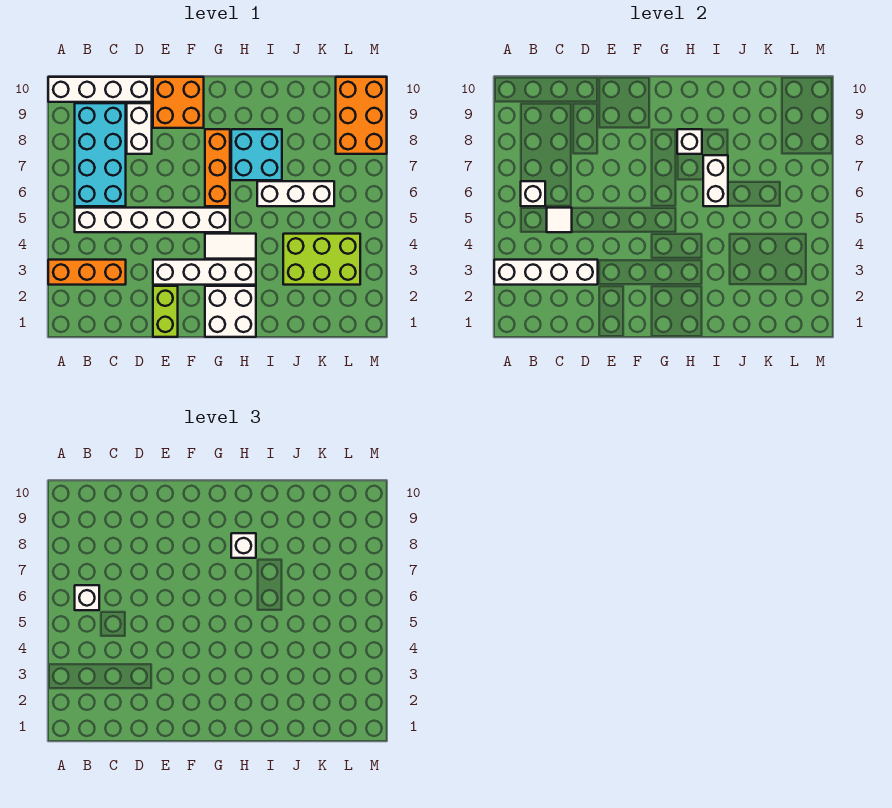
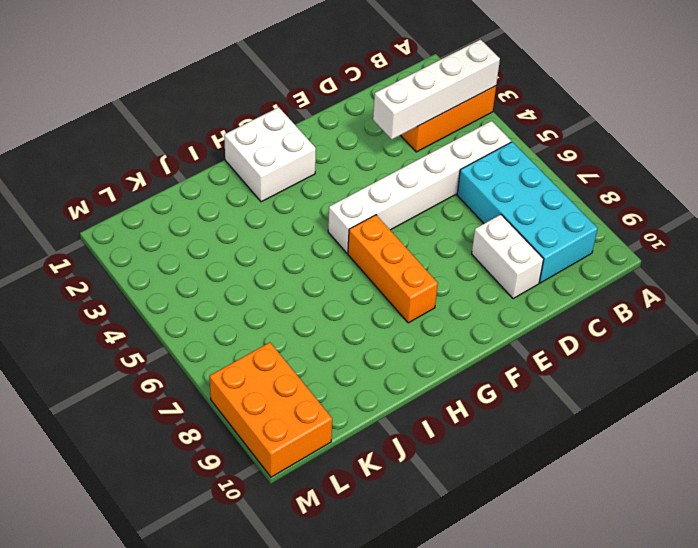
none -> white brick A10:D10 level 1
none -> lime brick E1:E2 level 1
none -> white brick E3:H3 level 1

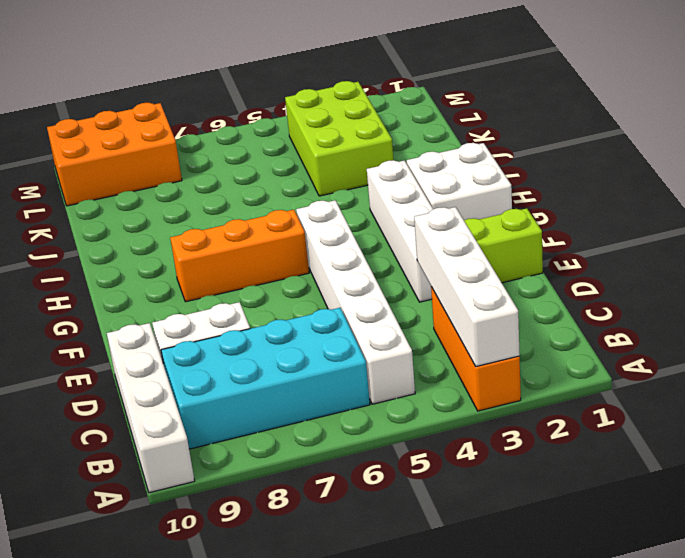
none -> orange brick E9:F10 level 1
none -> white tile G4:H4 level 1
none -> cyan brick H7:I8 level 1

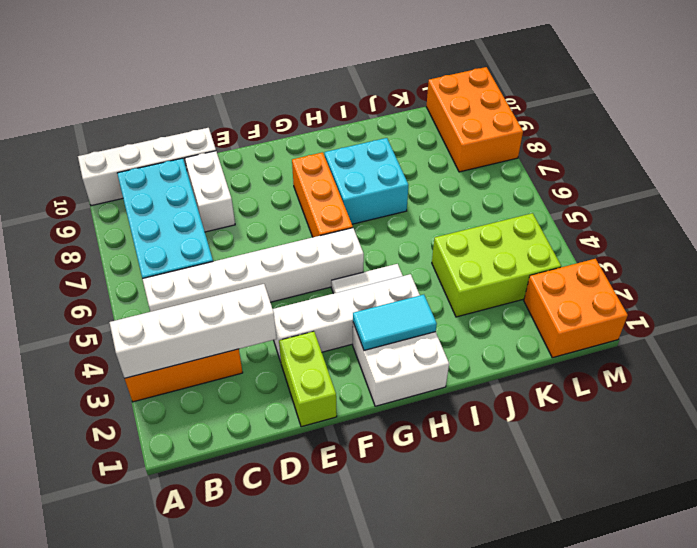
cyan tile G2:H2 level 2 -> none
orange brick L1:M2 level 1 -> orange brick E9:F10 level 1
none -> white brick I6:K6 level 1
none -> white brick B6 level 2
none -> white tile C5 level 2

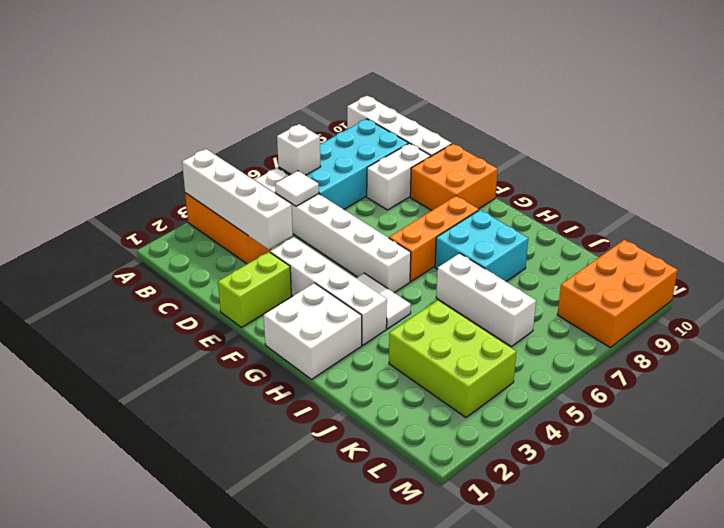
none -> white brick H8 level 2
none -> white brick I6:I7 level 2
none -> white brick B6 level 3

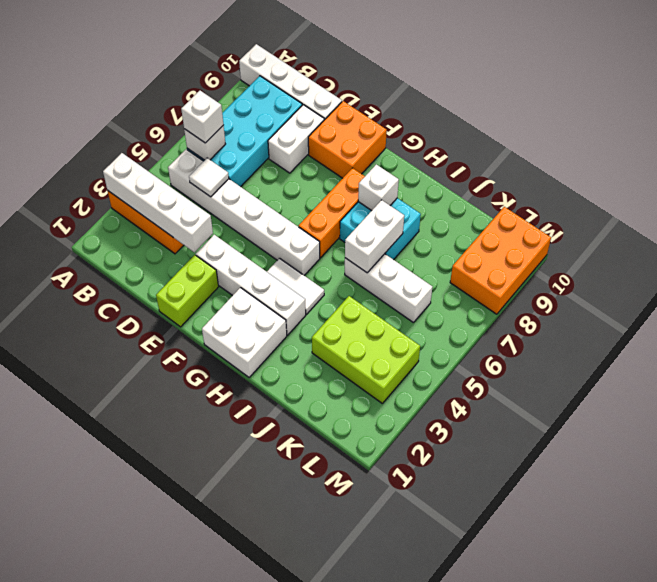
none -> white brick H8 level 3

